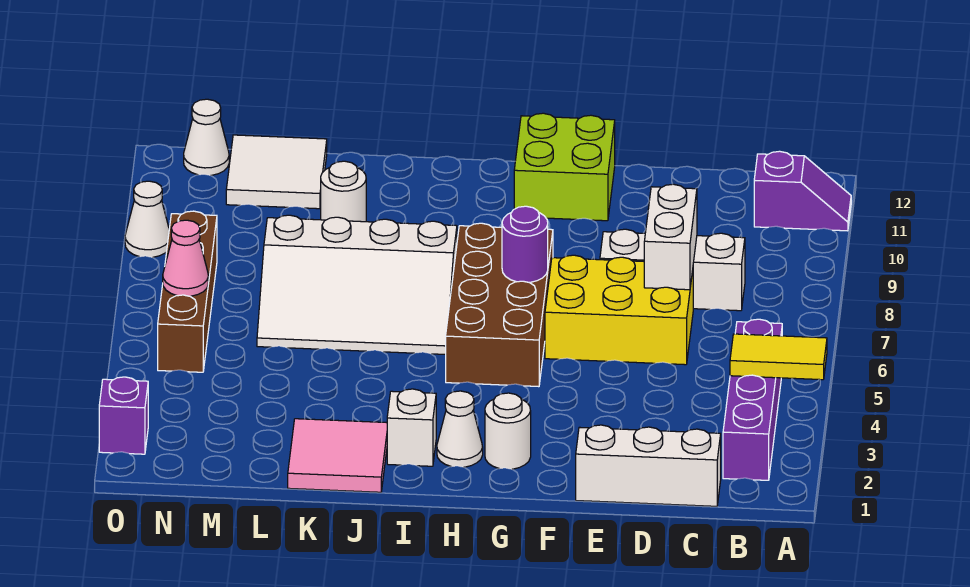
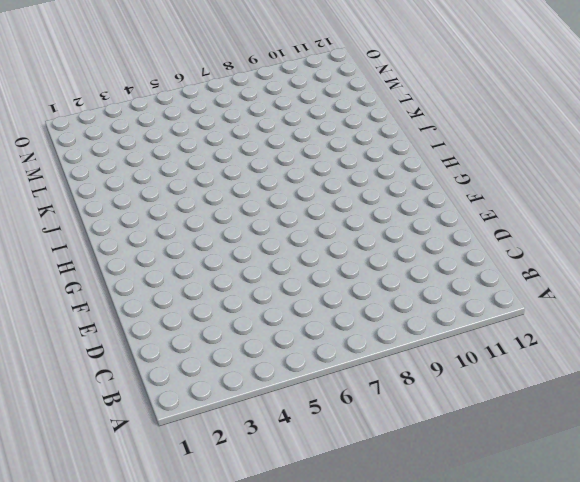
none -> purple slope A11:B11 level 1 top B
none -> purple brick B2:B5 level 1
none -> white brick C1:E1 level 1

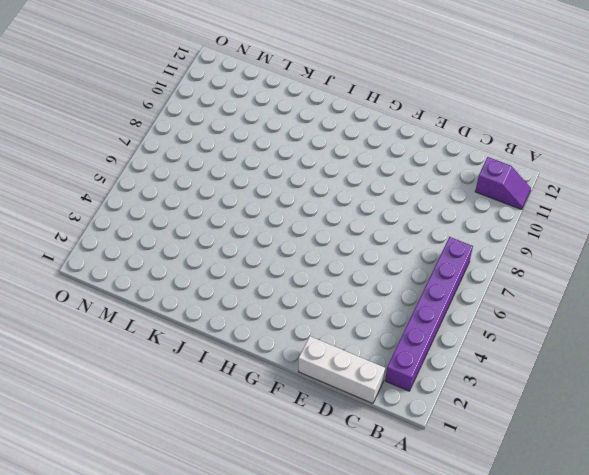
purple brick B2:B7 level 1 -> purple brick B2:B5 level 1
none -> white brick C8:E8 level 1
none -> yellow brick D6:F7 level 1
none -> lime brick F11:G12 level 1

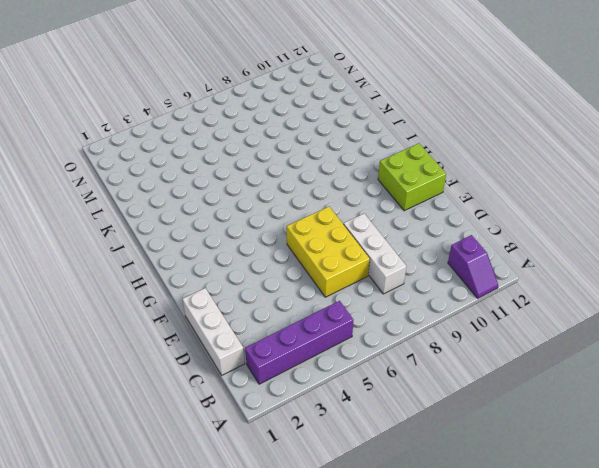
none -> white round brick G2 level 1
none -> brown brick G5:H8 level 1
none -> white cone H2 level 1

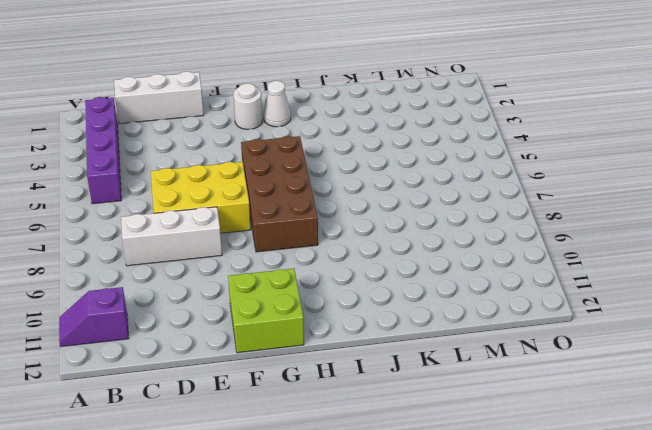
none -> white brick I2 level 1
none -> white slope I6:L8 level 1 top 8
none -> pink tile J1:K2 level 1

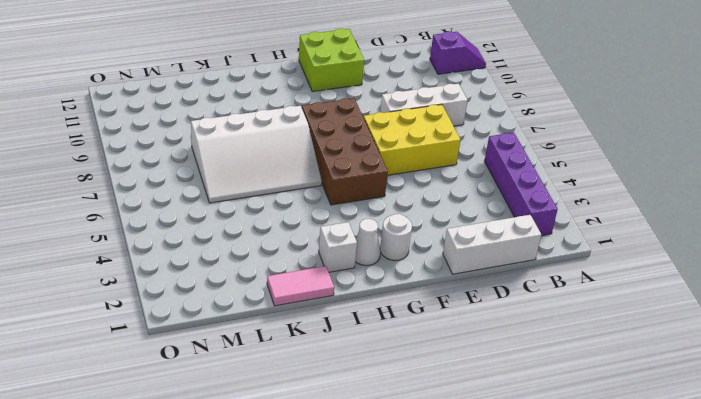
pink tile J1:K1 level 1 -> pink tile J1:K2 level 1
none -> white round brick K10 level 1
none -> white tile L11:M12 level 1
none -> brown brick N5:N8 level 1

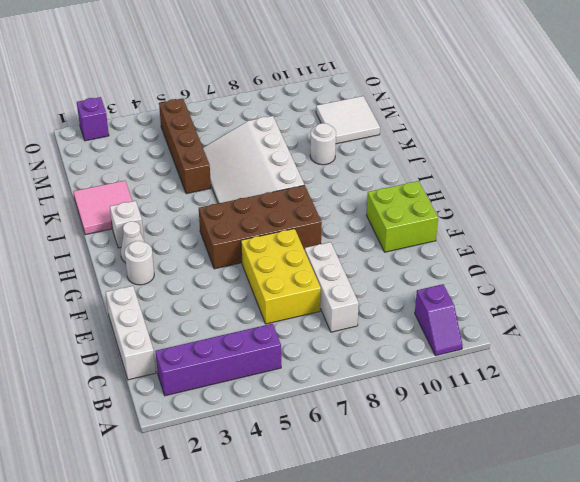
brown brick K5:N5 level 1 -> brown brick N5:N8 level 1
none -> white cone N12 level 1
none -> white cone O9 level 1
none -> yellow tile A4:B4 level 2

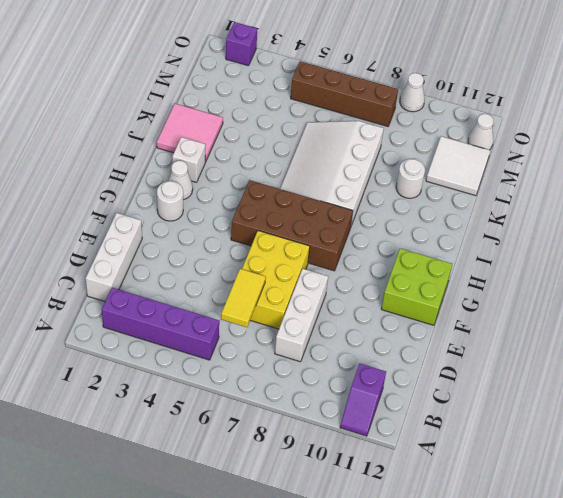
yellow tile C6:D6 level 2 -> yellow tile A4:B4 level 2
none -> white brick D7:D8 level 2
none -> purple round brick G7 level 2
none -> pink cone N6 level 2

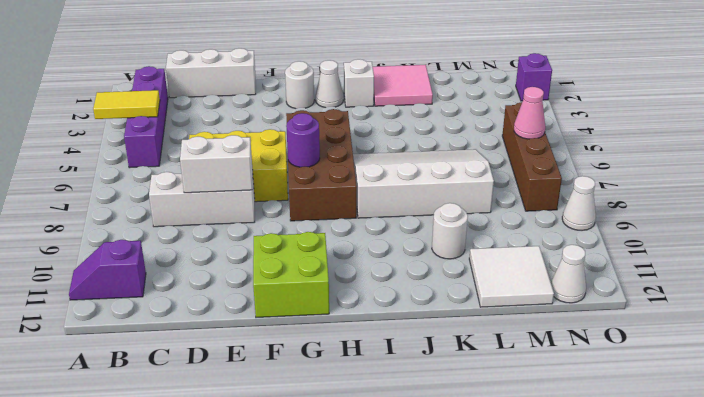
white brick D8:E8 level 2 -> white brick D7:D8 level 2

